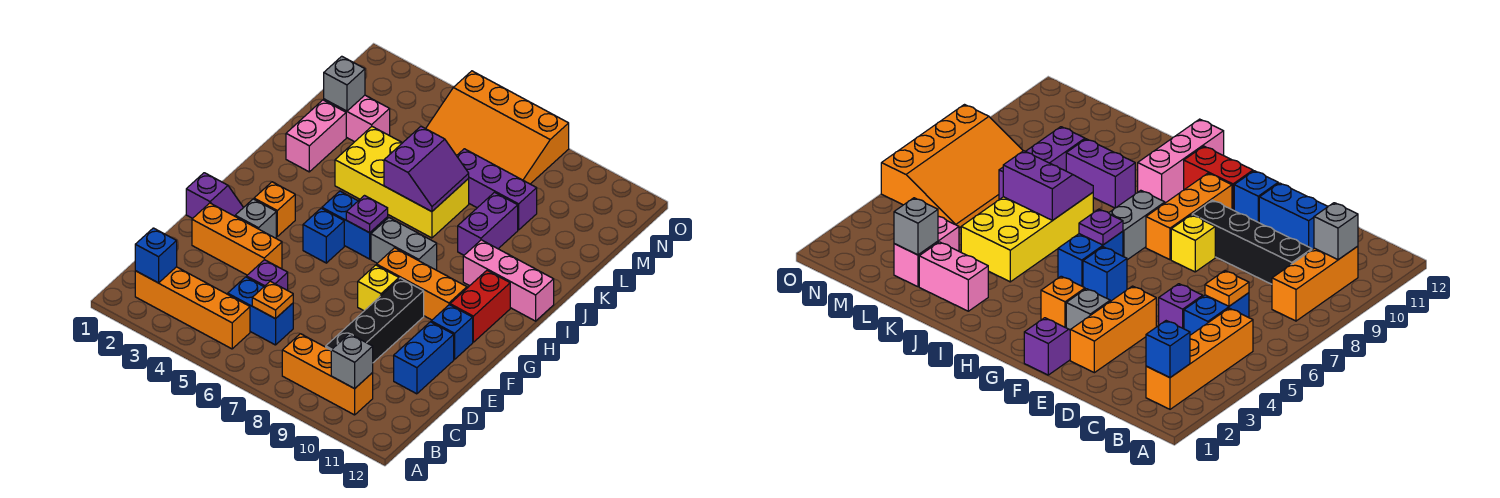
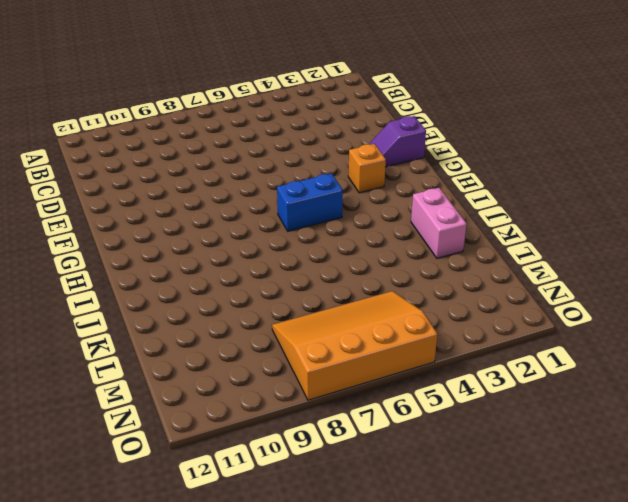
none -> orange brick B2:B5 level 1
none -> orange brick B8:B10 level 1
none -> blue brick C5:C6 level 1
none -> black brick C9:F9 level 1

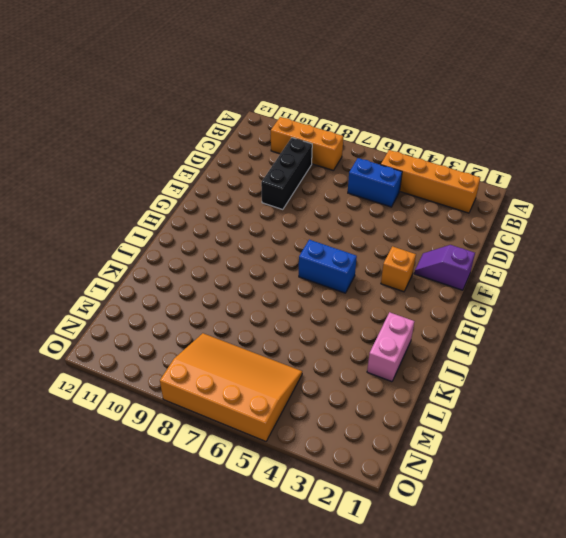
black brick C9:E9 level 1 -> black brick C9:F9 level 1
none -> purple brick D5 level 1
none -> blue brick D11:E11 level 1
none -> orange brick E2:E4 level 1
none -> grey brick F3 level 1

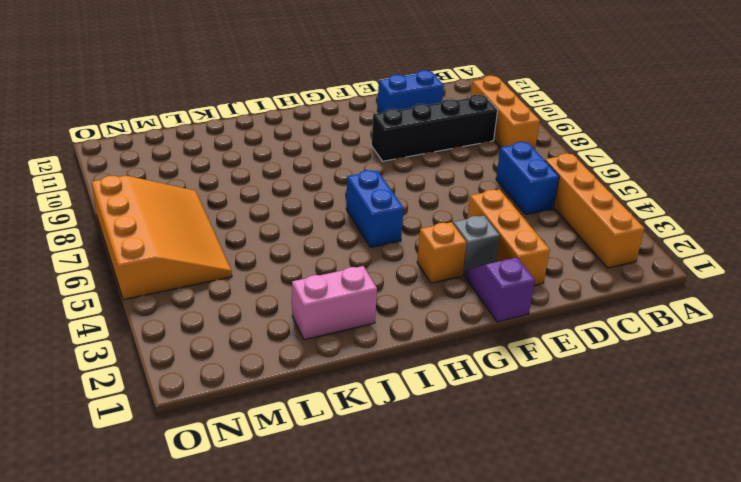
none -> purple brick D5 level 1
none -> yellow brick F8 level 1
none -> blue brick F11 level 1
none -> blue brick G5 level 1

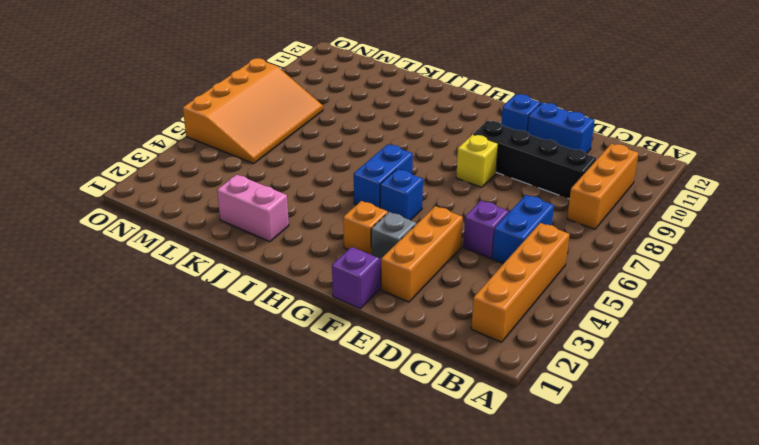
none -> orange brick G8:G10 level 1
none -> red brick G11:H11 level 1
none -> grey brick H7:H8 level 1
none -> pink brick I10:I12 level 1

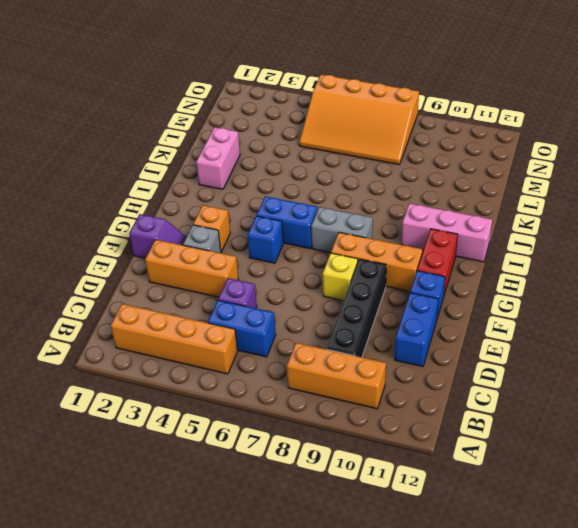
none -> yellow brick J4:K7 level 1
none -> purple brick J9:K9 level 1
none -> pink brick L2:L3 level 1
none -> purple brick L7:L9 level 1

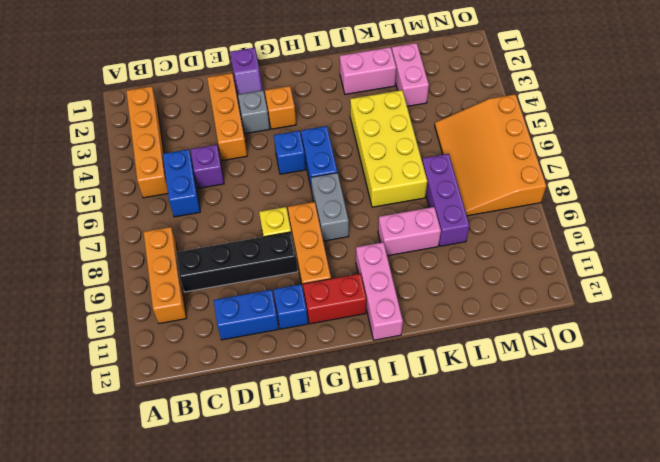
pink brick J9:K9 level 1 -> purple brick J9:K9 level 1
none -> blue brick B2 level 2
none -> grey brick B10 level 2
none -> orange plate C6 level 2
none -> purple plate H6 level 2

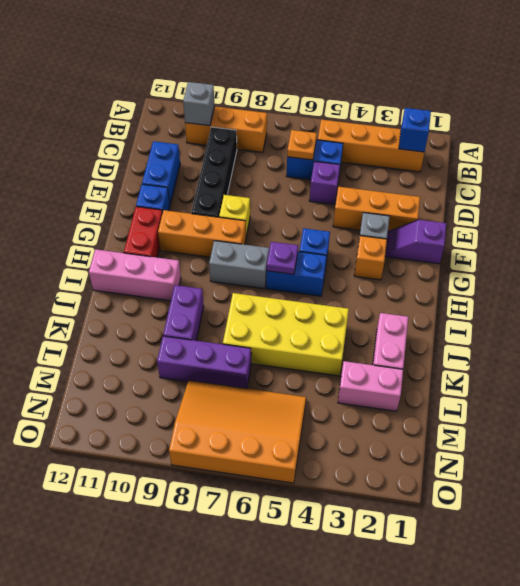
none -> purple slope J6:K7 level 2 top 6
none -> grey brick L2 level 2

